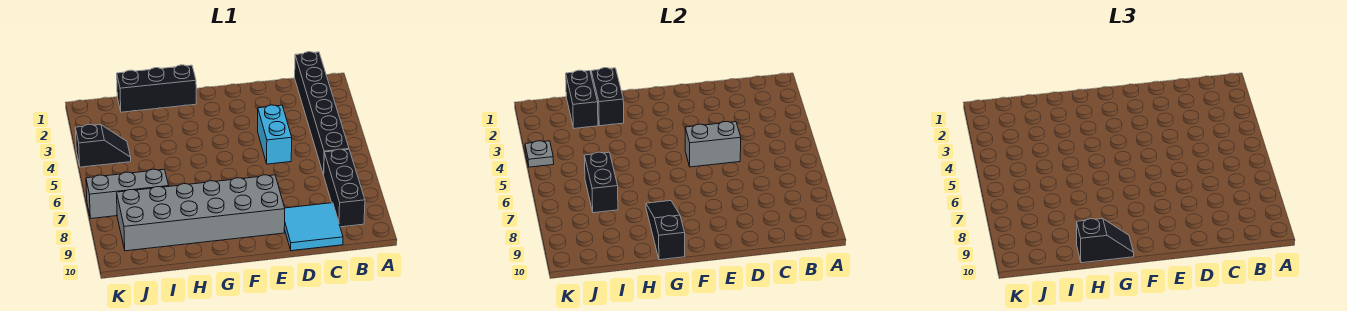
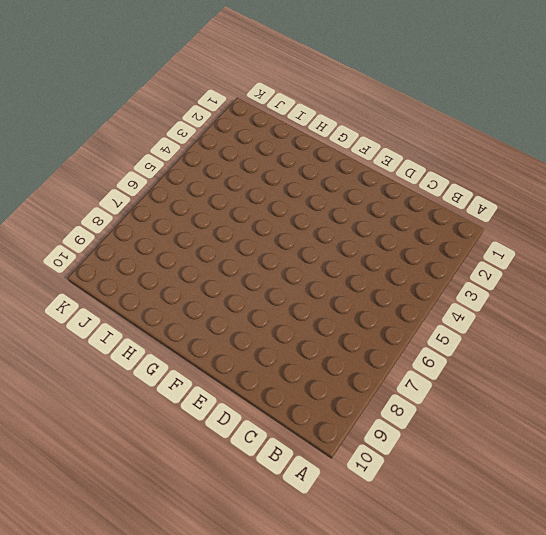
none -> black brick B1:B6 level 1
none -> black brick B7:B9 level 1
none -> cyan tile C9:D10 level 1

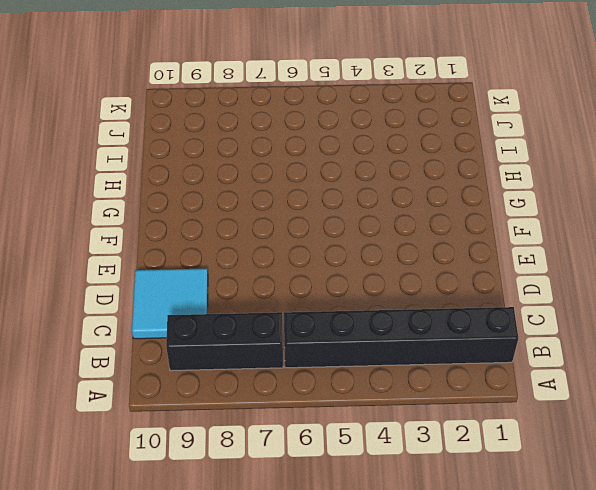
none -> cyan brick D4:D5 level 1
none -> grey brick E8:J9 level 1
none -> black brick G1:I1 level 1

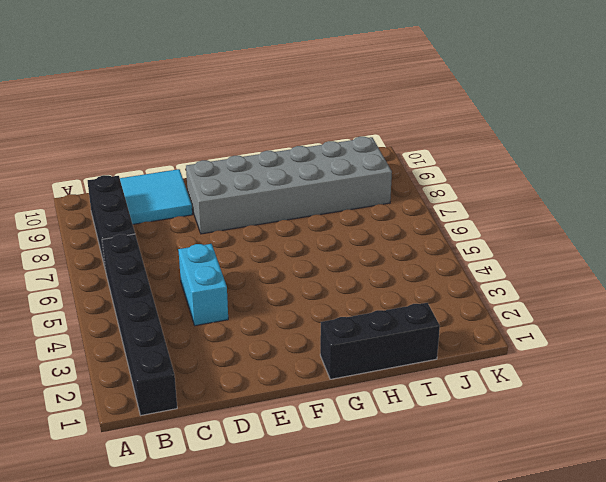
none -> grey brick I7:K7 level 1
none -> black slope J4:K4 level 1 top K
none -> grey brick D5:E5 level 2

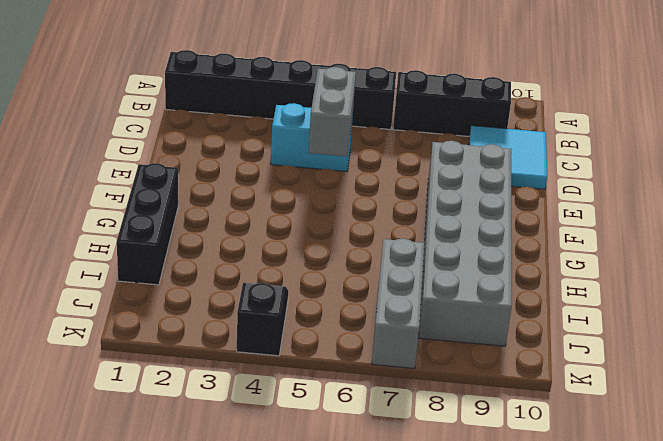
none -> black slope G8:G10 level 2 top 10
none -> black brick H1:H2 level 2
none -> black brick I1:I2 level 2

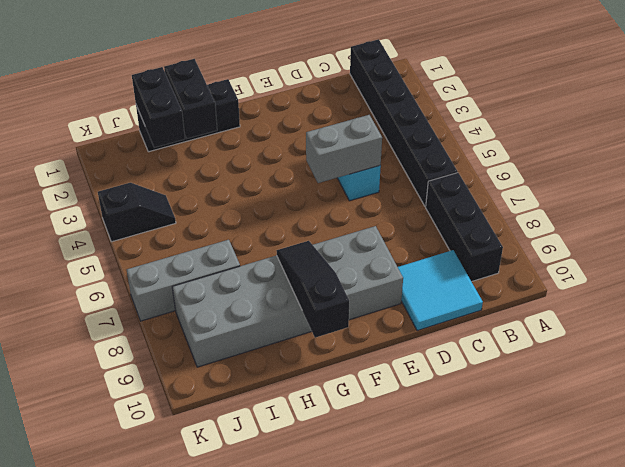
none -> black brick I6:I7 level 2
none -> grey plate K4 level 2
none -> black slope G10:H10 level 3 top H

